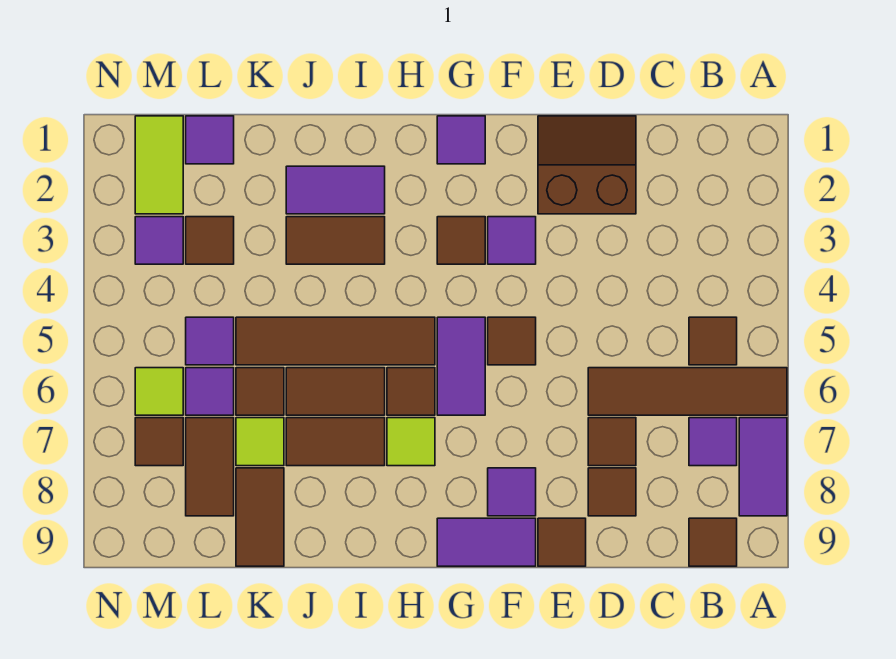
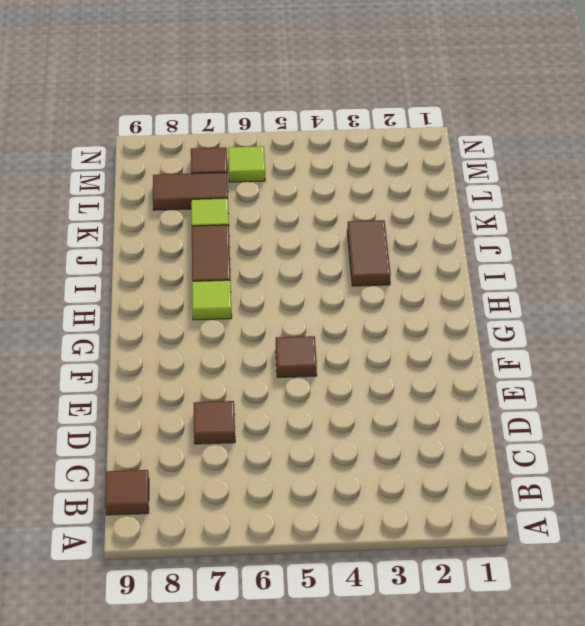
none -> brown tile A6:D6 level 1
none -> purple tile A7:A8 level 1
none -> brown tile B5 level 1
none -> purple tile B7 level 1

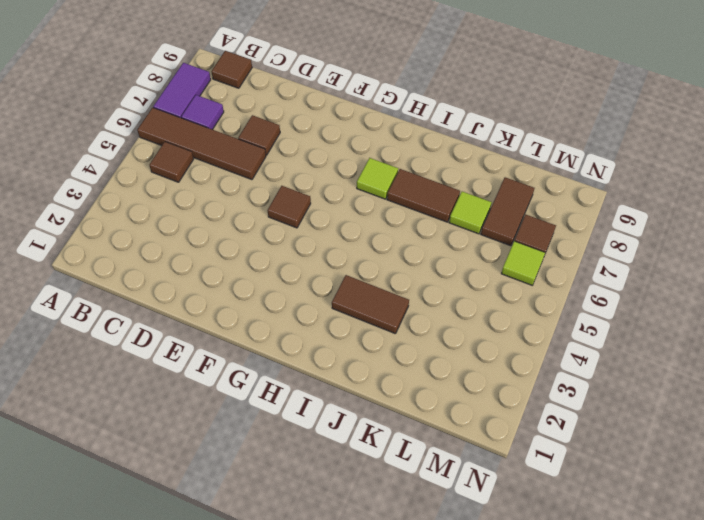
none -> brown slope D1:E2 level 1 top 2
none -> brown tile D8 level 1
none -> brown tile E9 level 1
none -> purple tile F3 level 1

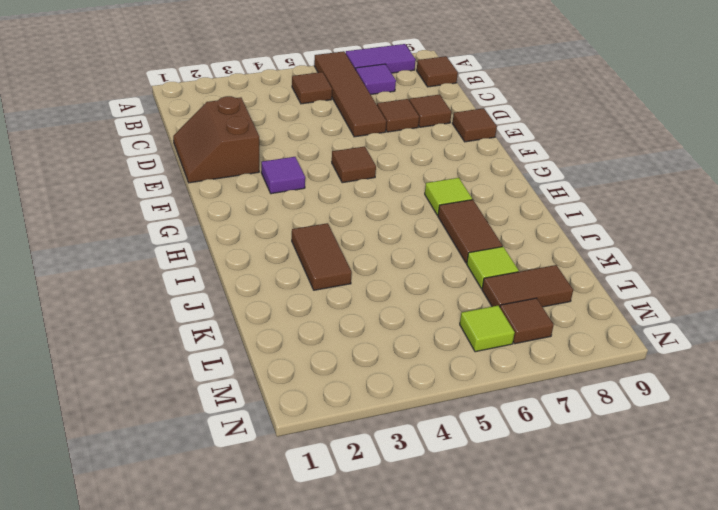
none -> purple tile F8 level 1
none -> purple tile F9:G9 level 1
none -> purple tile G1 level 1
none -> brown tile G3 level 1

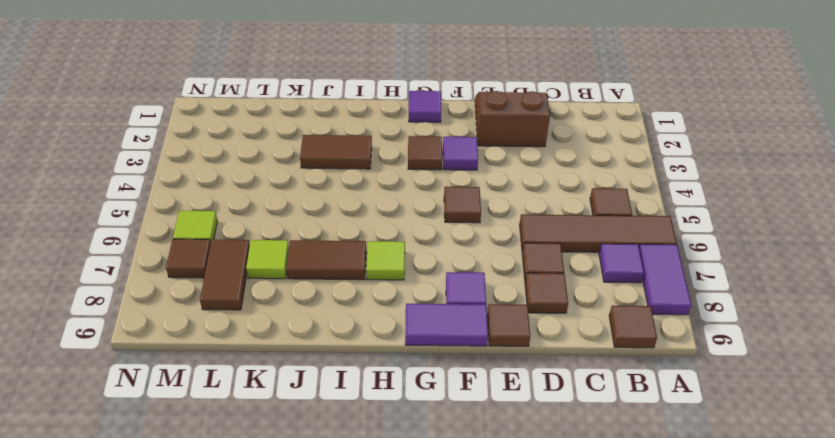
none -> purple tile G5:G6 level 1
none -> brown tile H5:K5 level 1
none -> brown tile H6 level 1
none -> purple tile I2:J2 level 1

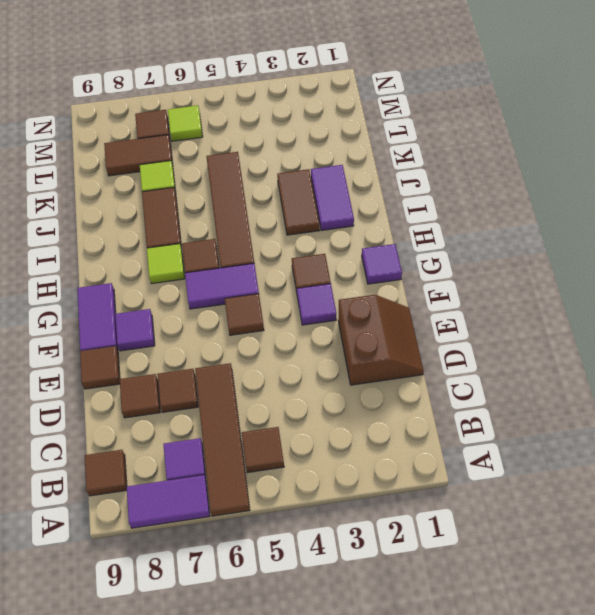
none -> brown tile I6:J6 level 1
none -> brown tile K6 level 1
none -> brown tile K8:K9 level 1
none -> purple tile L1 level 1

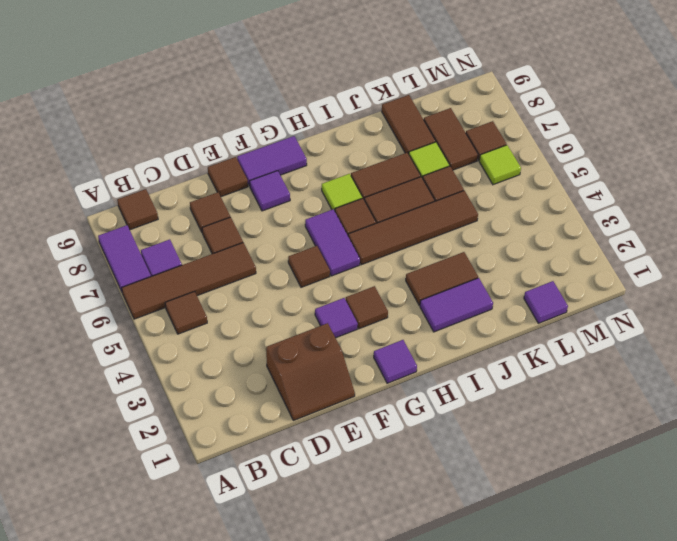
none -> brown tile L3 level 1
none -> purple tile L5 level 1
none -> purple tile L6 level 1
none -> lime tile M1:M2 level 1

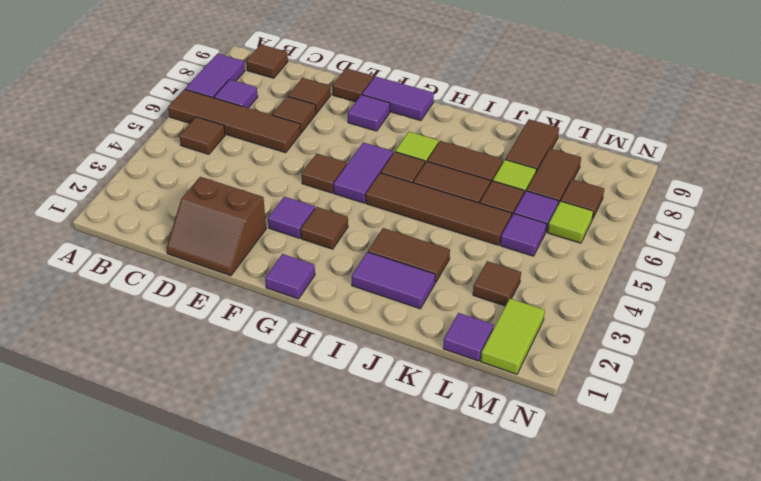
none -> purple tile M3 level 1

